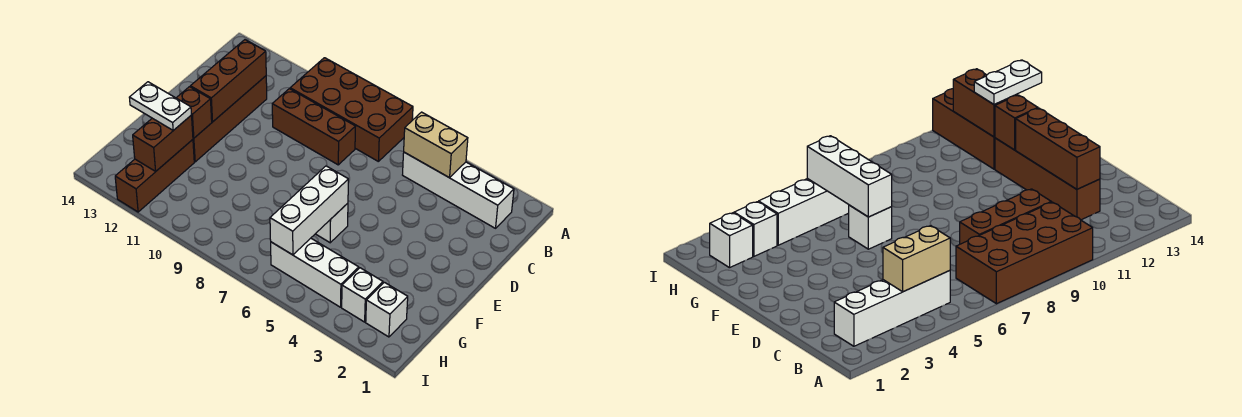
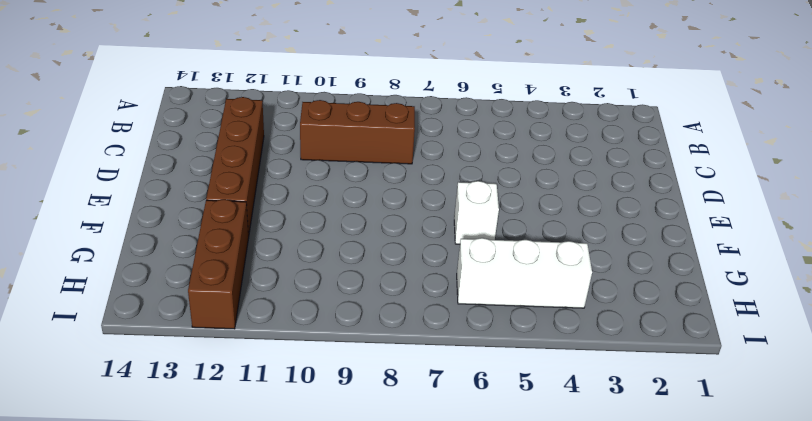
none -> brown brick A7:B10 level 1
none -> white brick B2:B5 level 1
none -> white brick H2 level 1

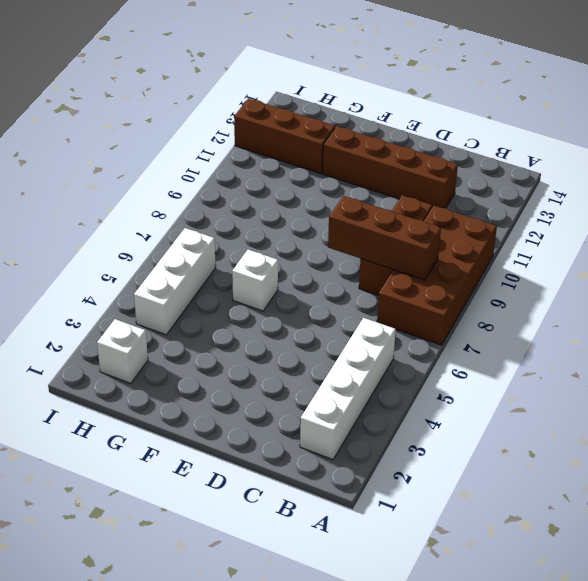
brown brick B8:D8 level 2 -> brown brick C12:E12 level 2
none -> white brick H3 level 1
none -> tan brick B4:B5 level 2
none -> white brick F6:H6 level 2

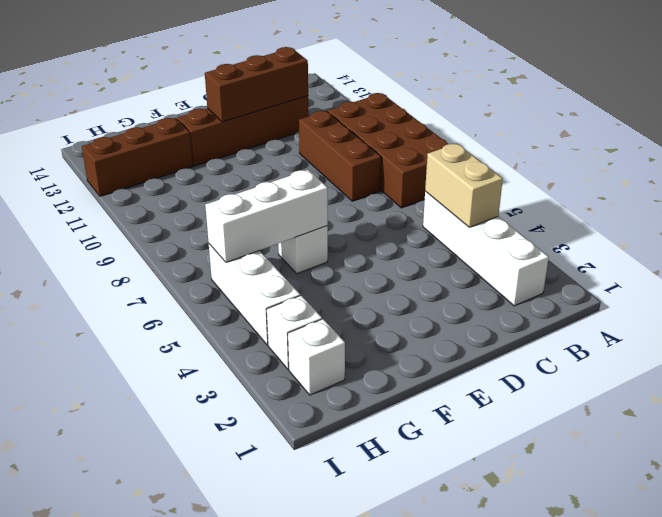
none -> brown brick F12 level 2
none -> brown brick G12:H12 level 2
none -> white plate G12:G13 level 3

